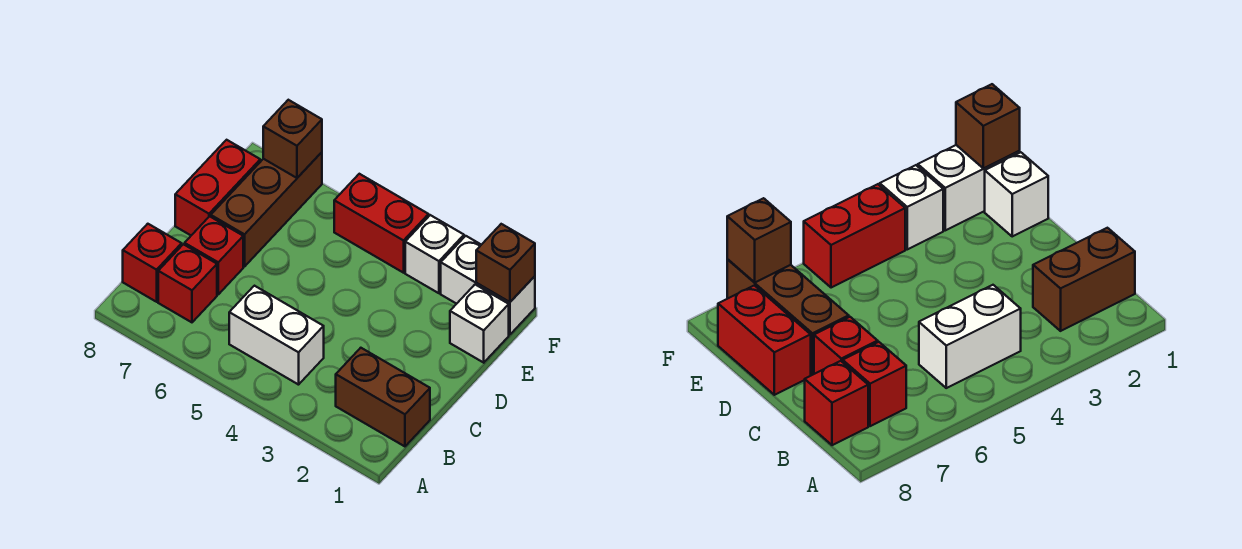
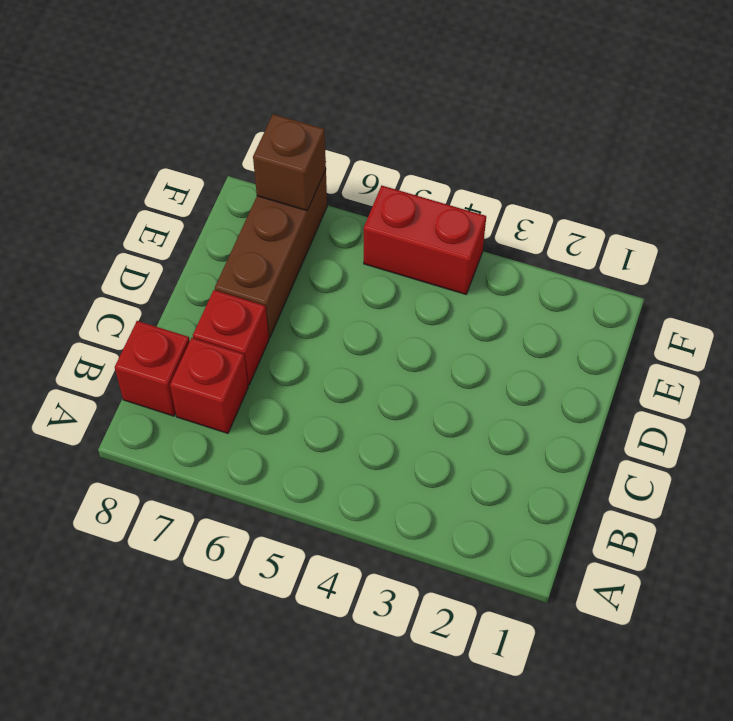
none -> brown brick B1:B2 level 1
none -> white brick B4:B5 level 1
none -> red brick D8:E8 level 1

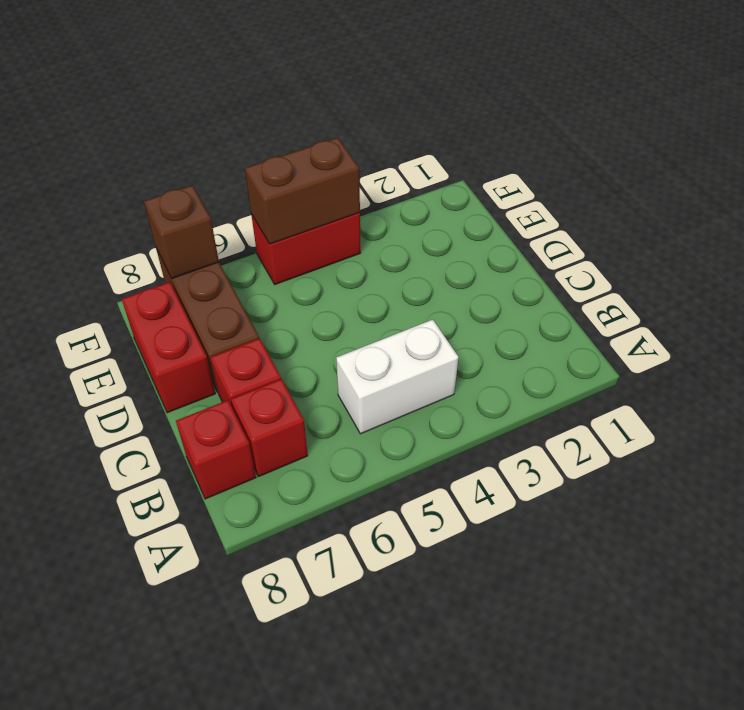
brown brick F4:F5 level 2 -> brown brick B1:B2 level 1
none -> white brick E1 level 1
none -> white brick F1:F2 level 1
none -> white brick F3 level 1

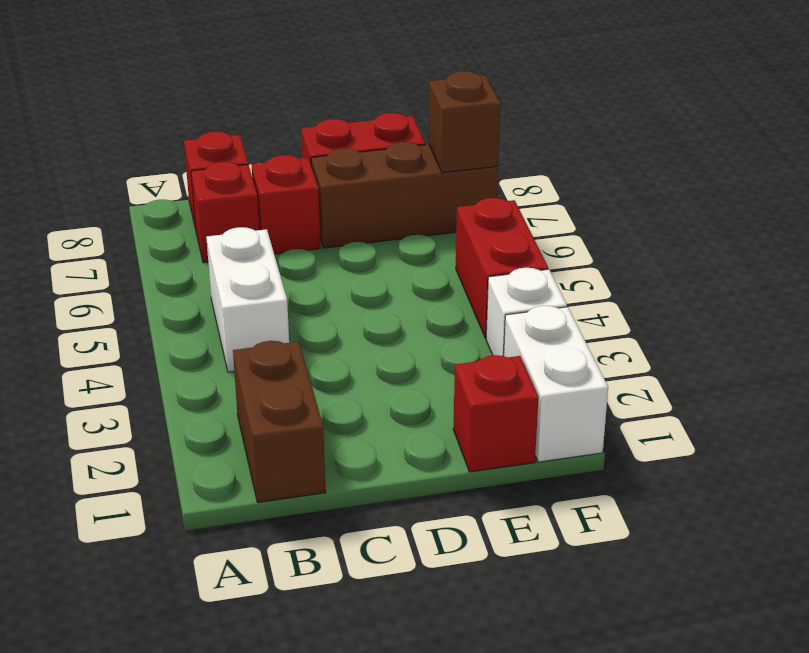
red brick E1 level 1 -> white brick E1 level 1
none -> brown brick F1 level 2

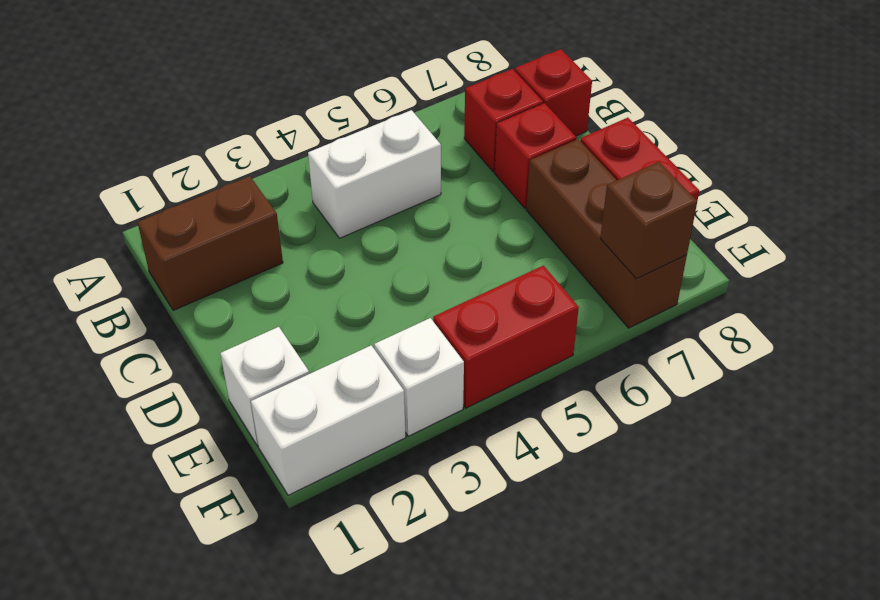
none -> brown brick F1 level 2

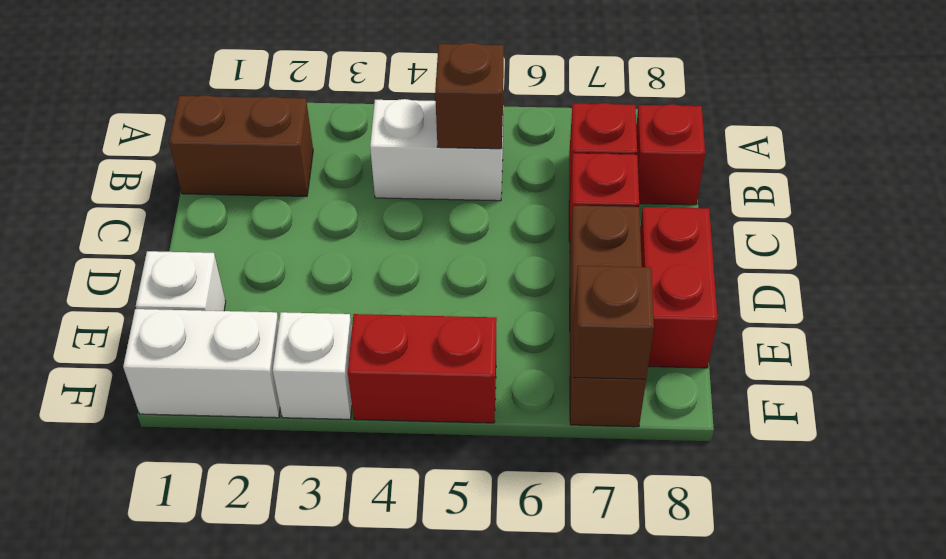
brown brick B5 level 2 -> brown brick F1 level 2

